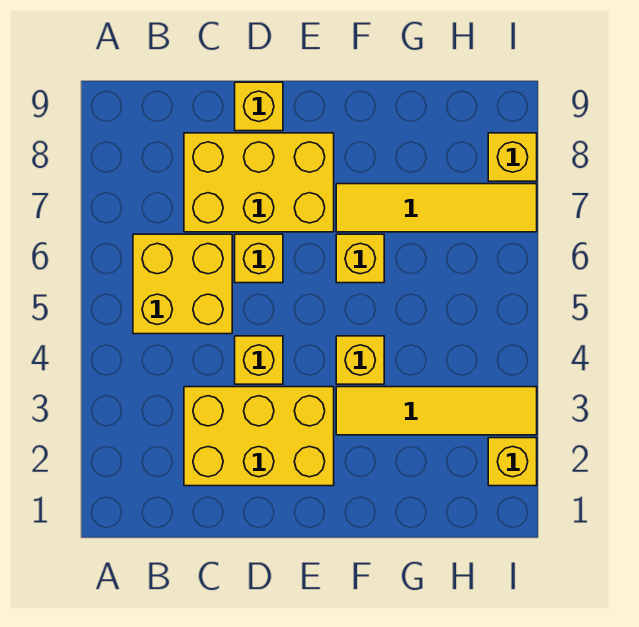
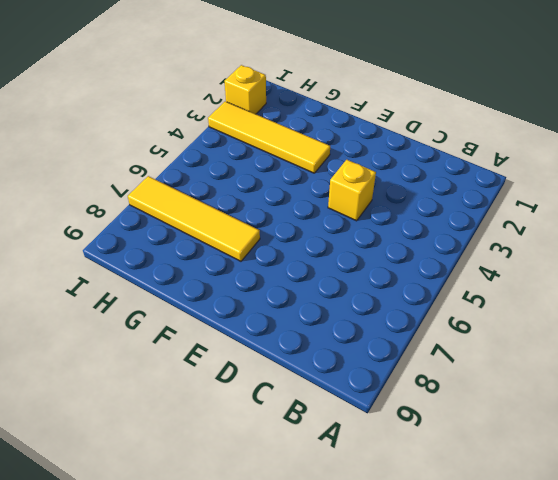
none -> yellow brick B5:C6 level 1
none -> yellow brick C2:E3 level 1
none -> yellow brick C7:E8 level 1

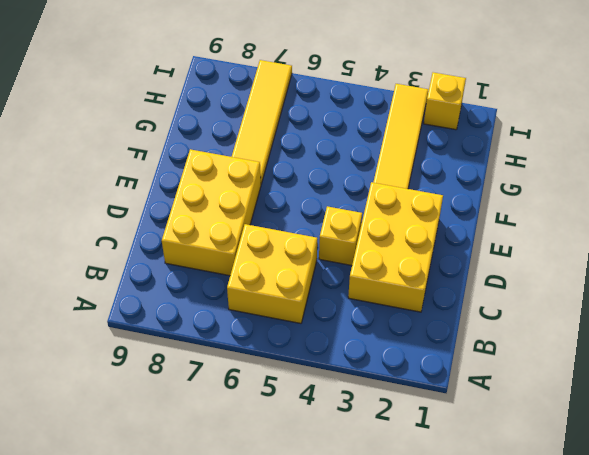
none -> yellow brick D6 level 1
none -> yellow brick D9 level 1
none -> yellow brick F4 level 1

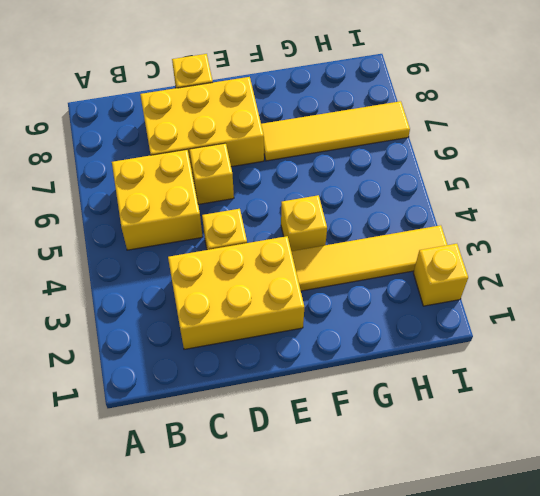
none -> yellow brick F6 level 1
none -> yellow brick I8 level 1

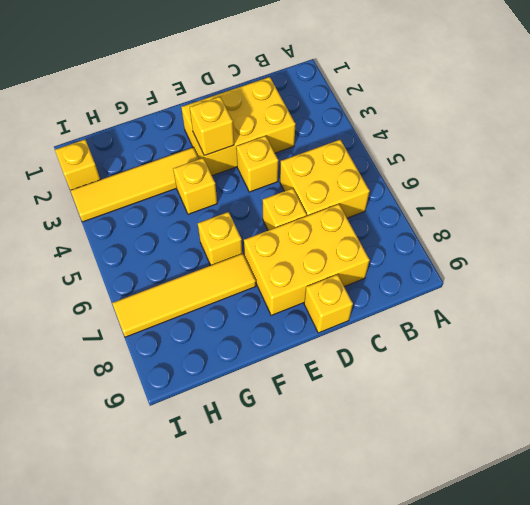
yellow brick E3 level 2 -> yellow brick I8 level 1

